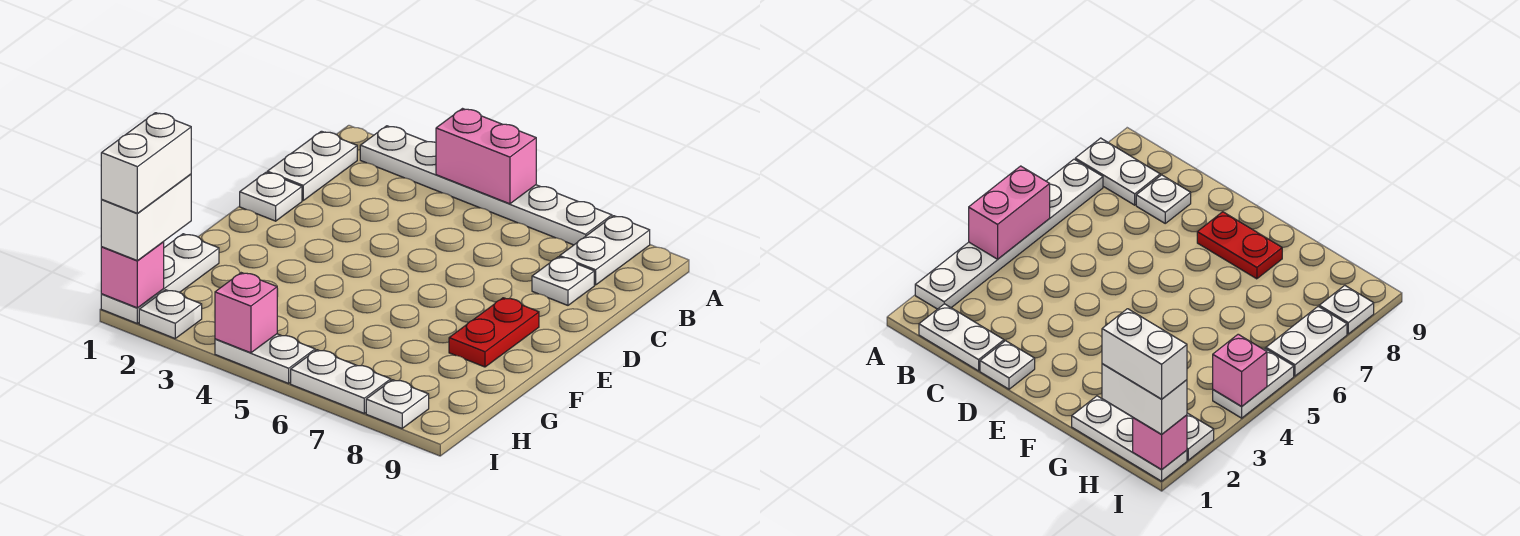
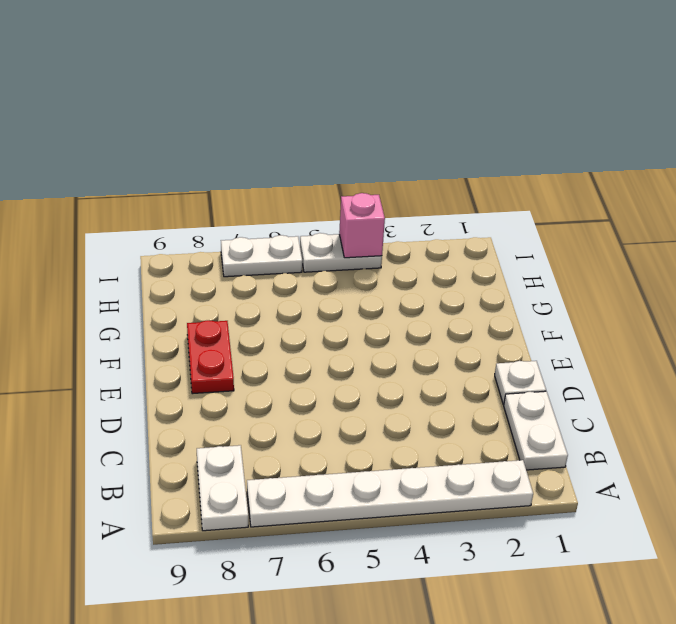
none -> white plate C8 level 1
none -> white plate G1:I1 level 1
none -> white plate I2 level 1

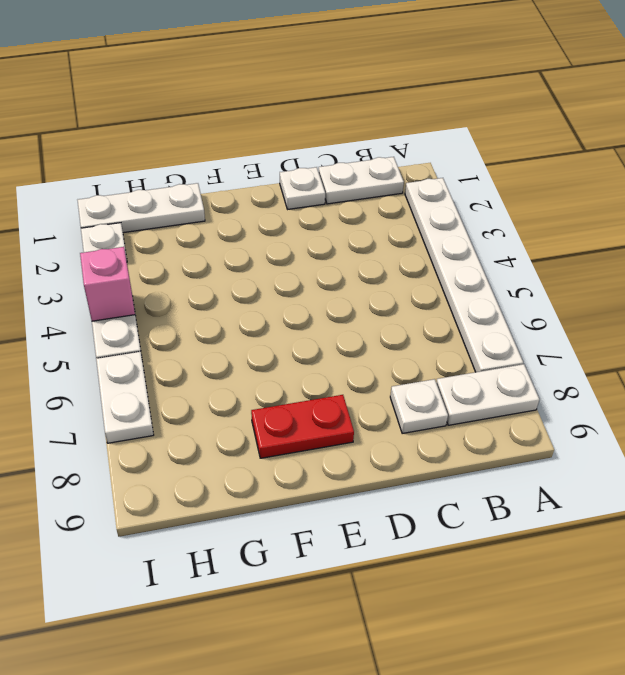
none -> white plate I8 level 1
none -> pink brick A4:A5 level 2
none -> pink brick I1 level 2

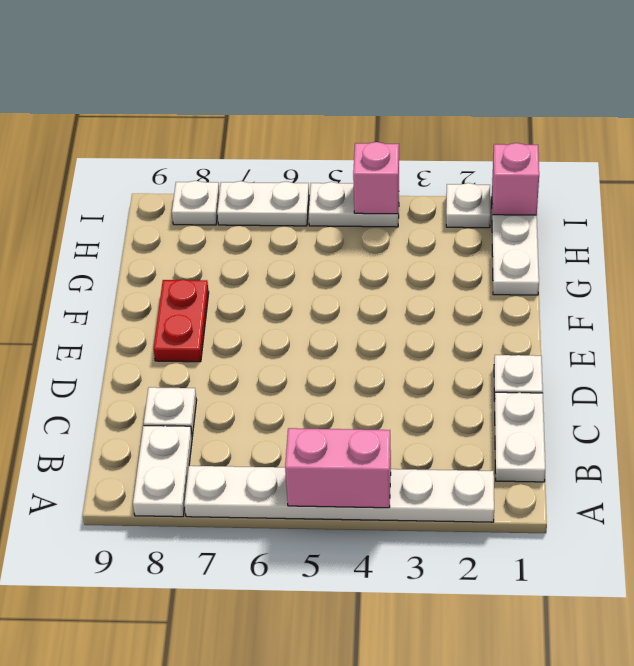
none -> white brick H1:I1 level 3
none -> white brick H1:I1 level 4

